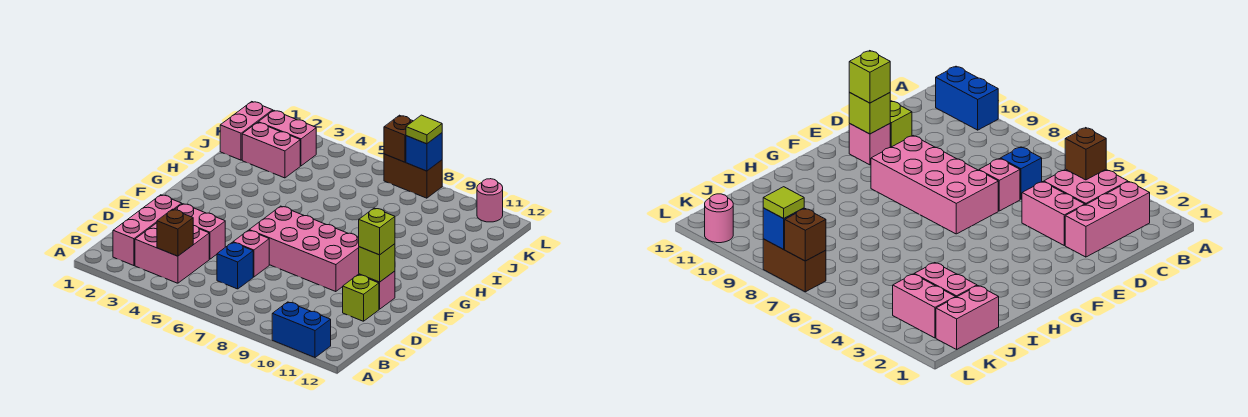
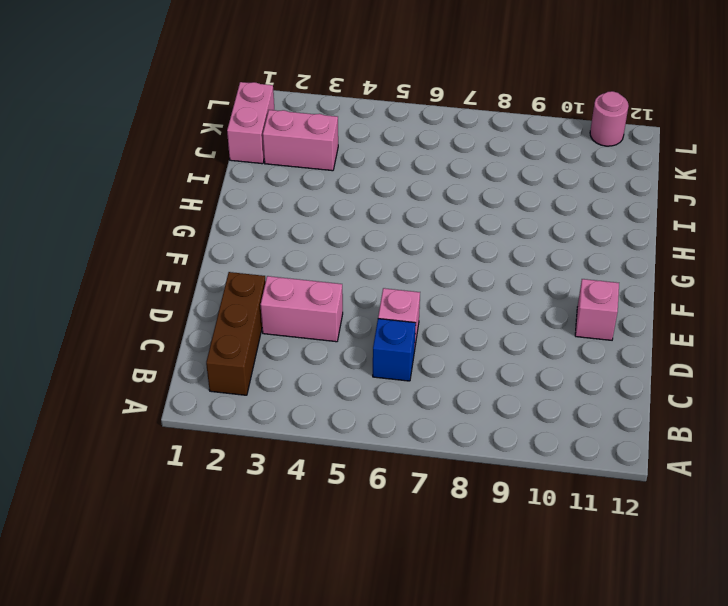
brown brick B2:D2 level 1 -> pink brick B2:D2 level 1
none -> blue brick A10:A11 level 1
none -> pink brick B3:C4 level 1
none -> lime brick D11 level 1

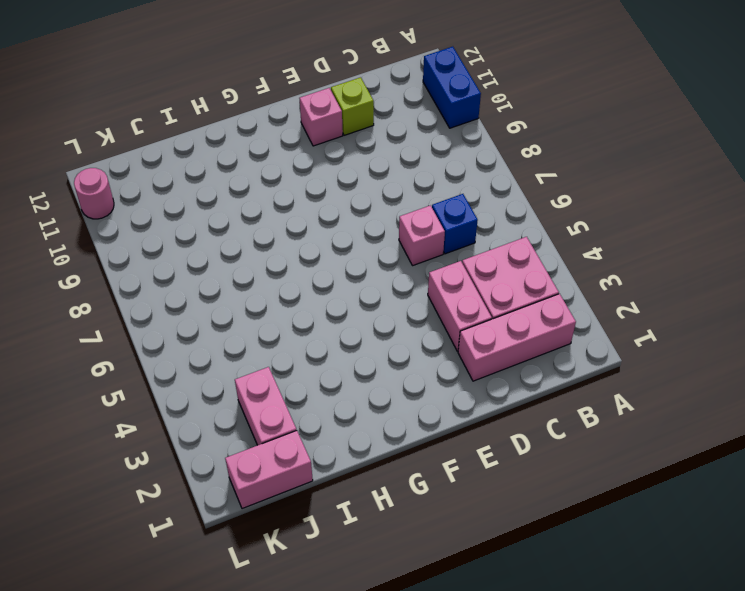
none -> pink brick E6:F9 level 1
none -> pink brick K2:K3 level 1
none -> brown brick L7:L8 level 1

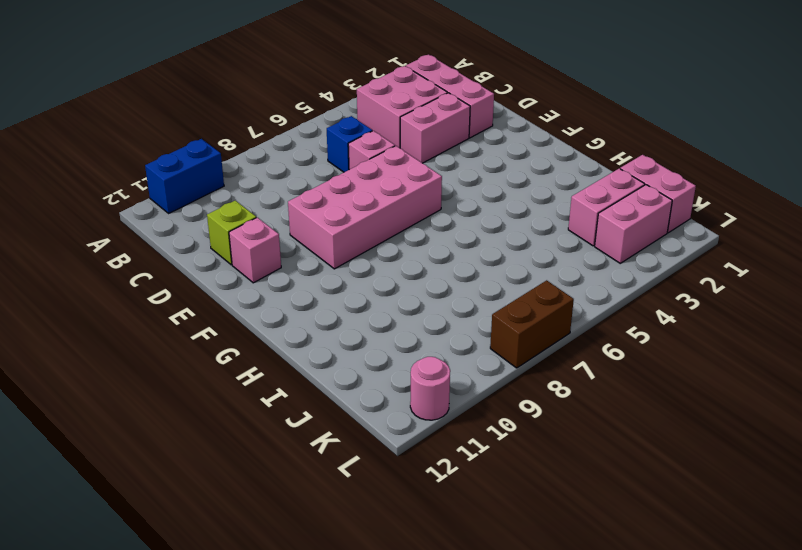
none -> brown brick B4 level 2
none -> lime brick E11 level 2
none -> brown brick L7 level 2

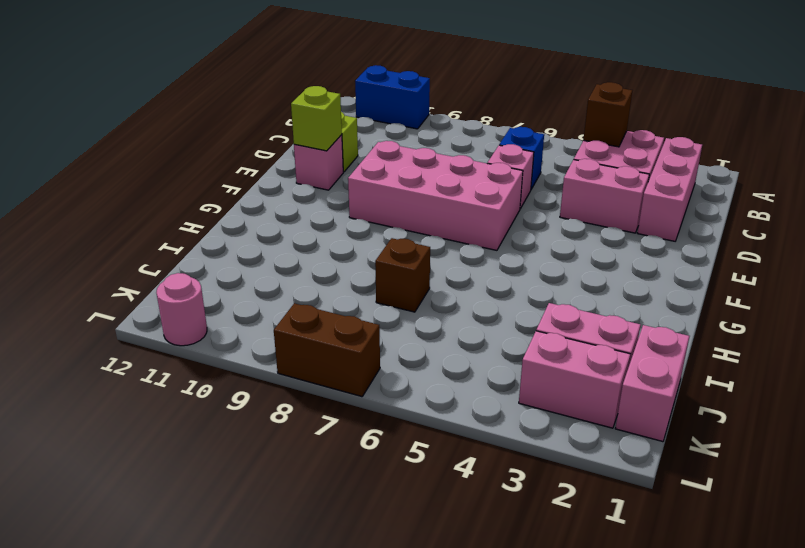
brown brick I7 level 1 -> brown brick L7 level 2
none -> blue brick L8 level 2
none -> lime brick E11 level 3
none -> lime tile L8 level 3

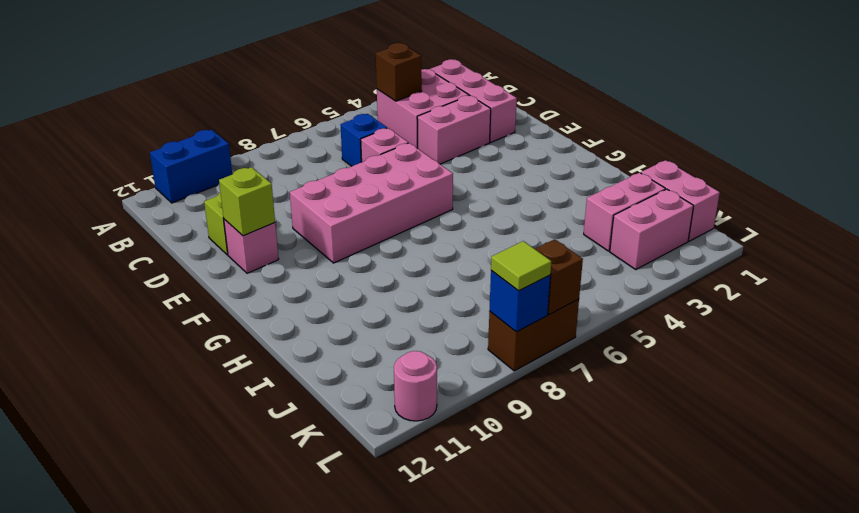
none -> lime brick E11 level 3

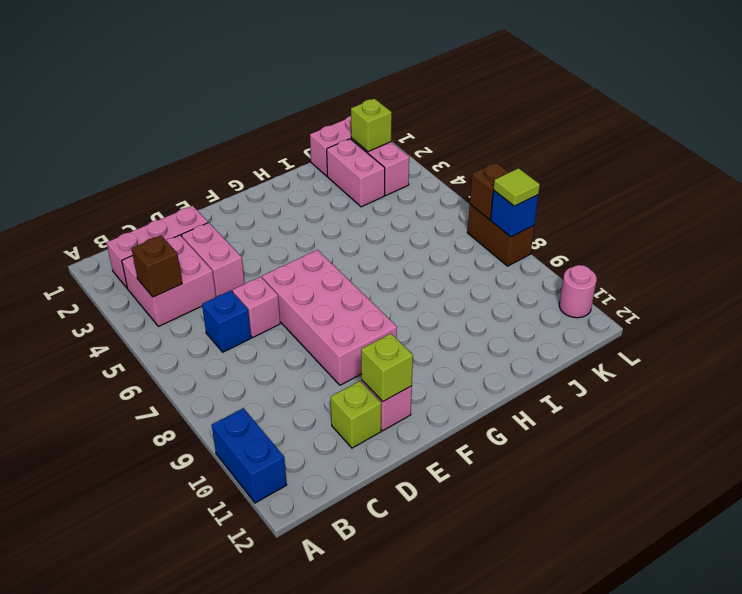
lime brick K2 level 2 -> lime brick E11 level 3

